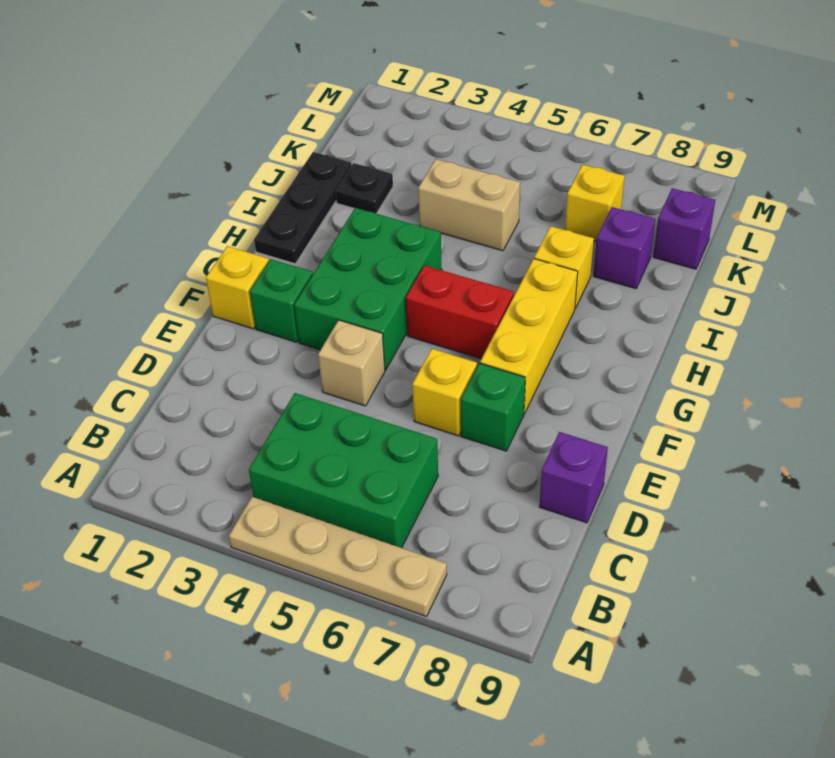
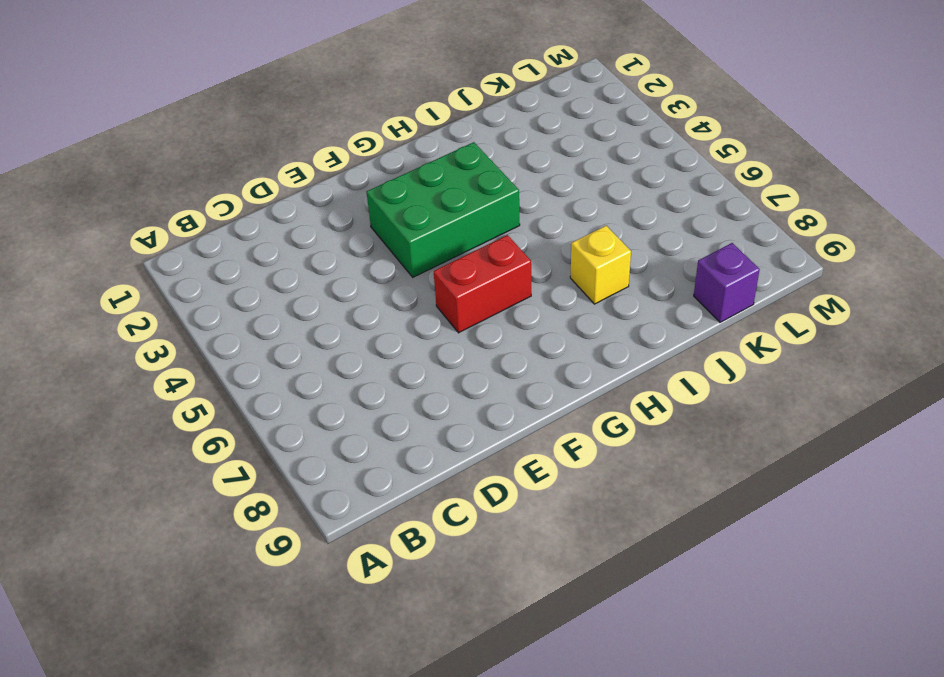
red brick F6:G6 level 1 -> red brick G5:G6 level 1
none -> tan plate A4:A7 level 1
none -> green brick B4:C6 level 1
none -> purple brick D9 level 1

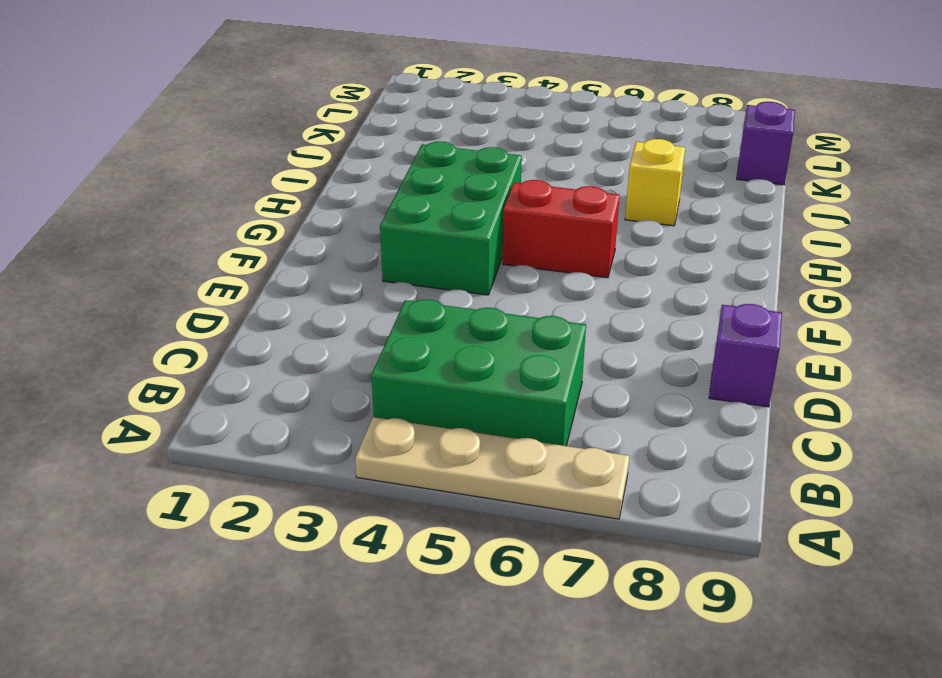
none -> tan brick E4 level 1
none -> yellow brick E6 level 1
none -> green brick E7 level 1

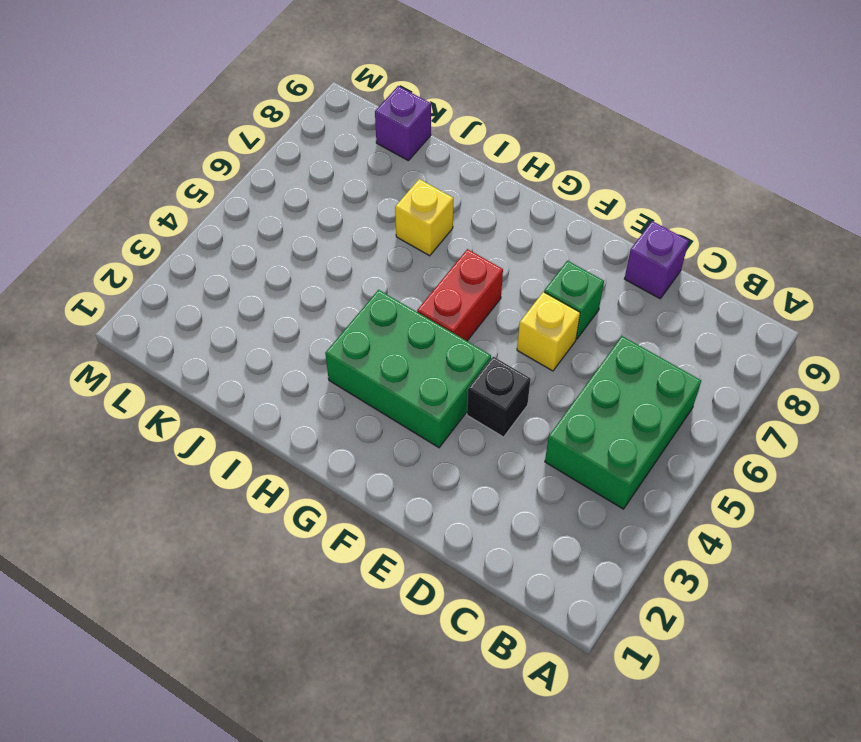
black brick E4 level 1 -> tan brick E4 level 1
none -> tan plate A4:A7 level 1
none -> yellow brick F1 level 1
none -> green brick F2 level 1

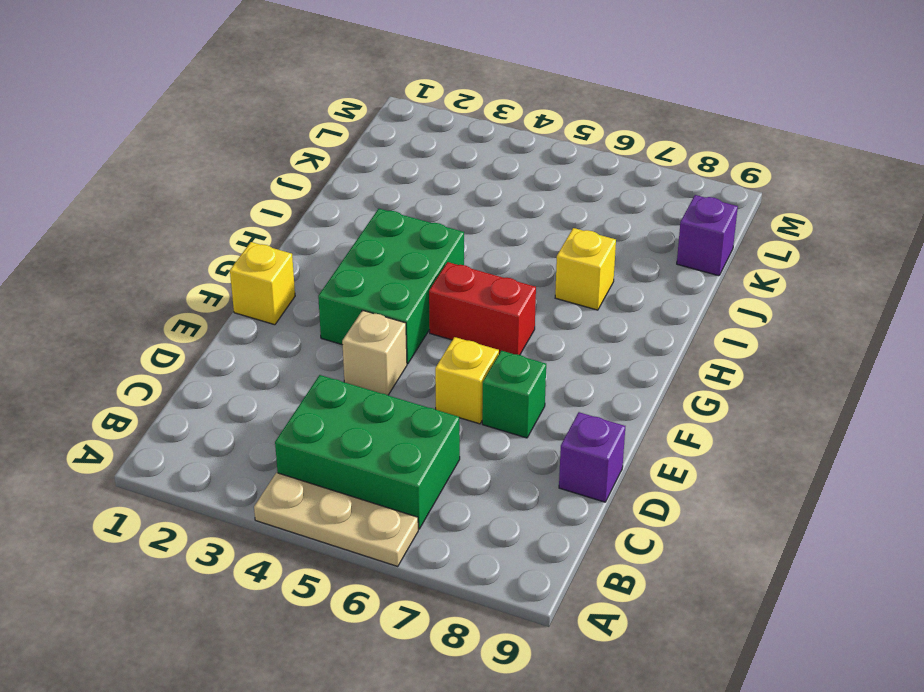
tan plate A4:A6 level 1 -> tan plate A4:A7 level 1
none -> green brick F2 level 1
none -> yellow brick F7:H7 level 1
none -> black plate H1:J1 level 1

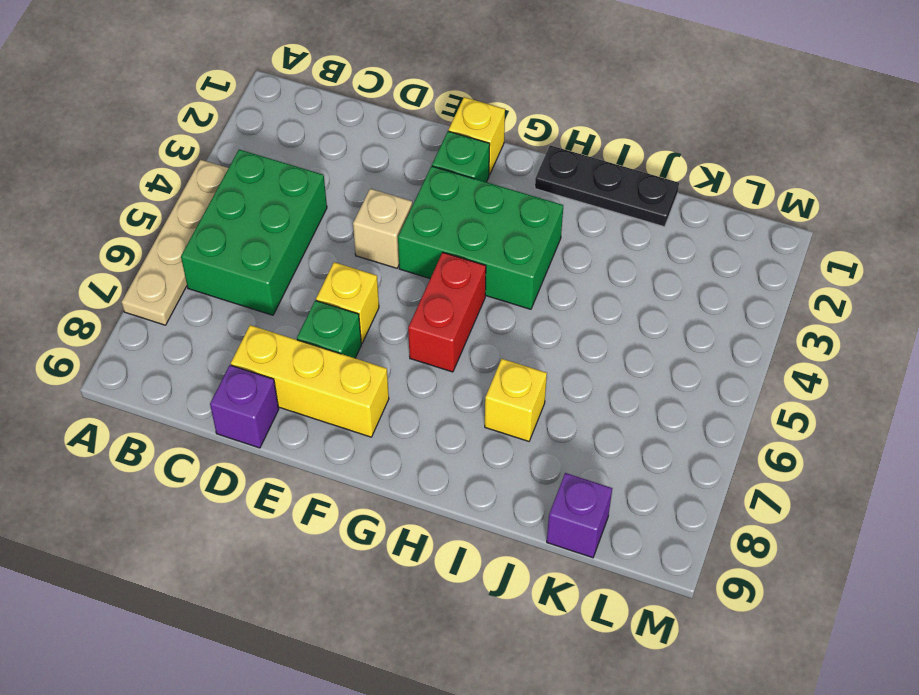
yellow brick D8:F8 level 1 -> yellow brick F7:H7 level 1
none -> black plate J2 level 1
none -> tan brick J4:J5 level 1
none -> purple brick J8 level 1

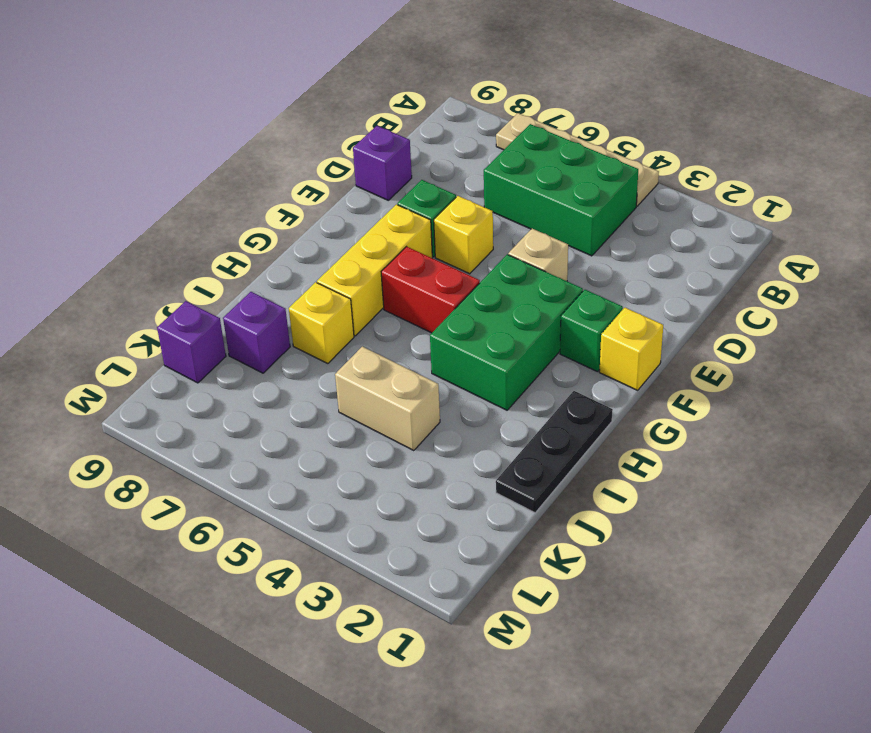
none -> black plate J2 level 1
none -> yellow brick K7 level 1

